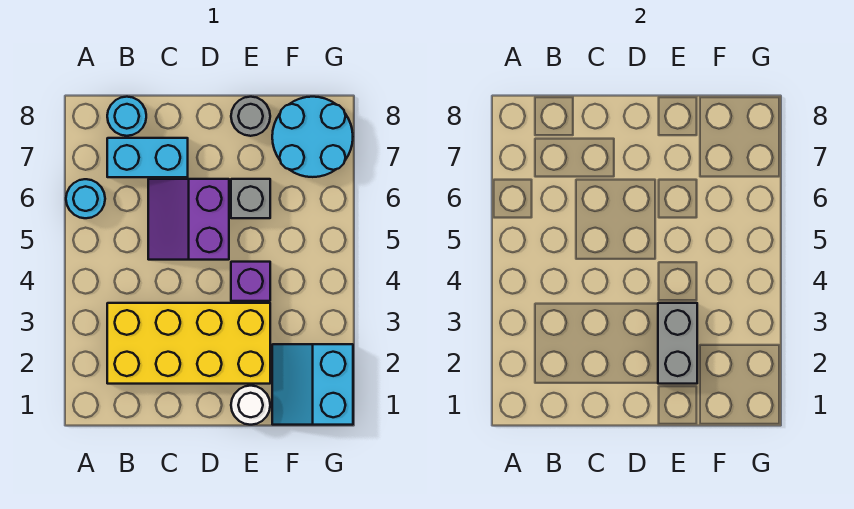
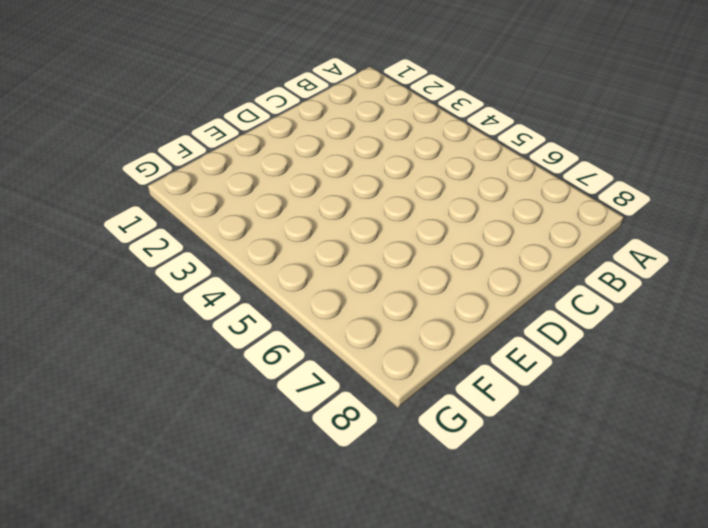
none -> cyan round brick A6 level 1
none -> yellow brick B2:E3 level 1
none -> cyan brick B7:C7 level 1

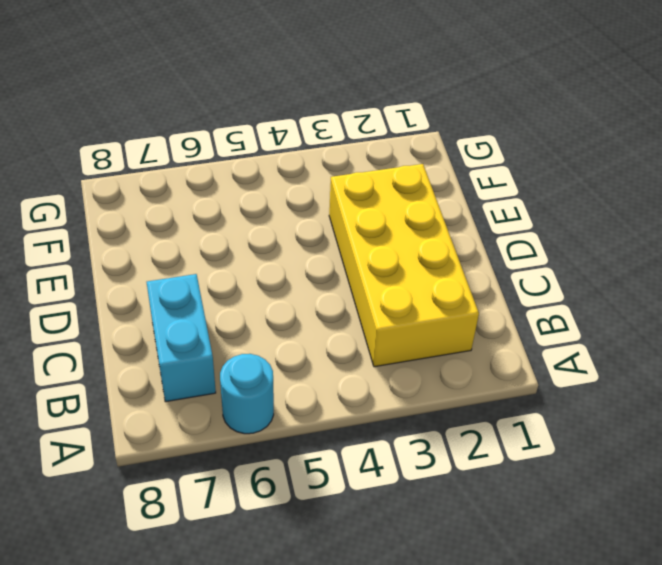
none -> cyan round brick B8 level 1
none -> purple slope C5:D6 level 1 top D
none -> white round brick E1 level 1

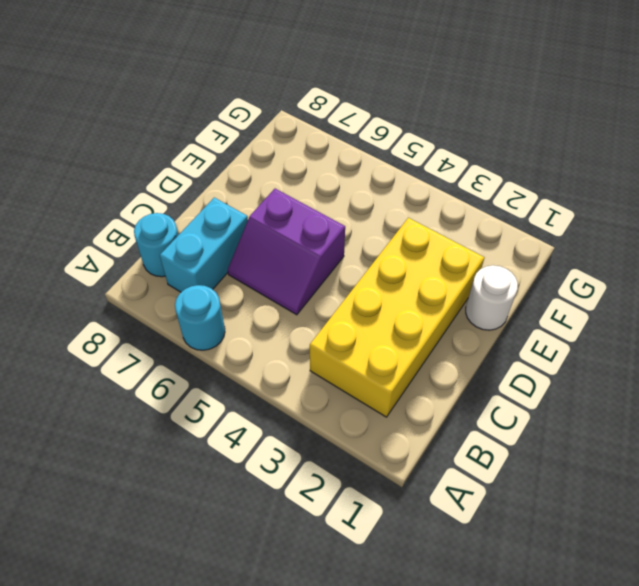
none -> purple brick E4 level 1
none -> grey brick E6 level 1
none -> grey round brick E8 level 1

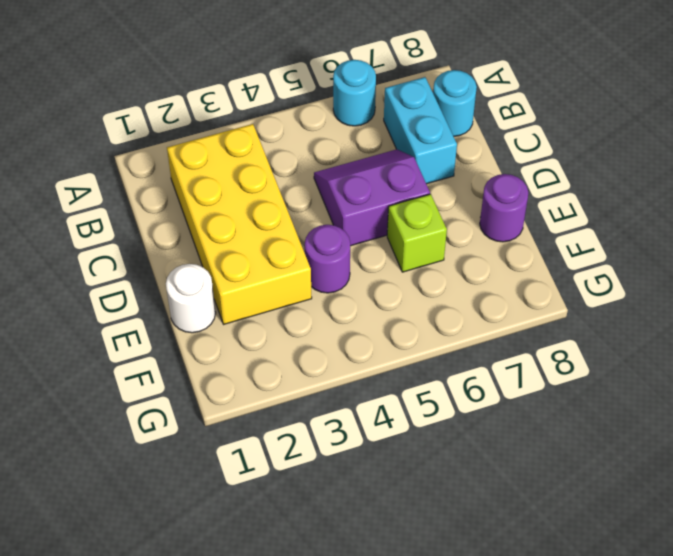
purple round brick E4 level 1 -> purple brick E4 level 1
lime brick E6 level 1 -> grey brick E6 level 1
purple round brick E8 level 1 -> grey round brick E8 level 1
none -> cyan slope F1:G2 level 1 top G
none -> cyan round brick F7:G8 level 1
none -> grey brick E2:E3 level 2

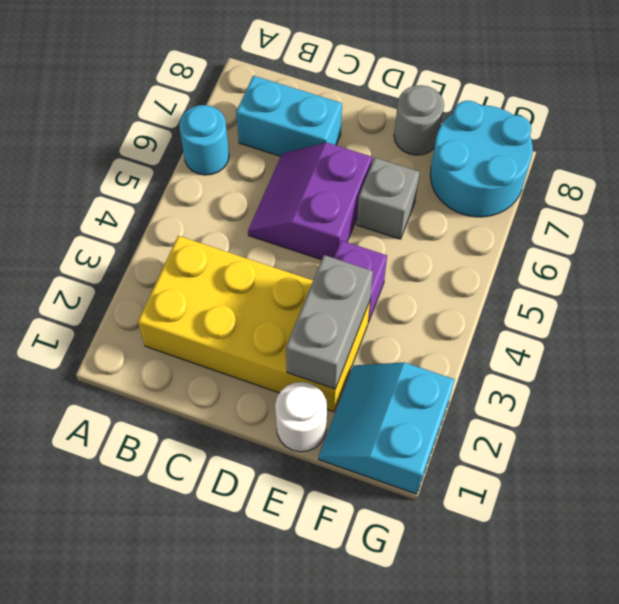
none -> cyan round brick B8 level 1

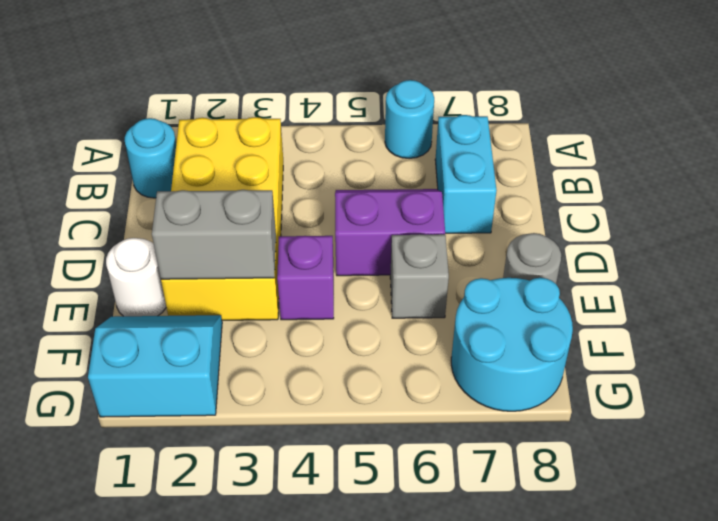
cyan round brick B1 level 1 -> cyan round brick B8 level 1

